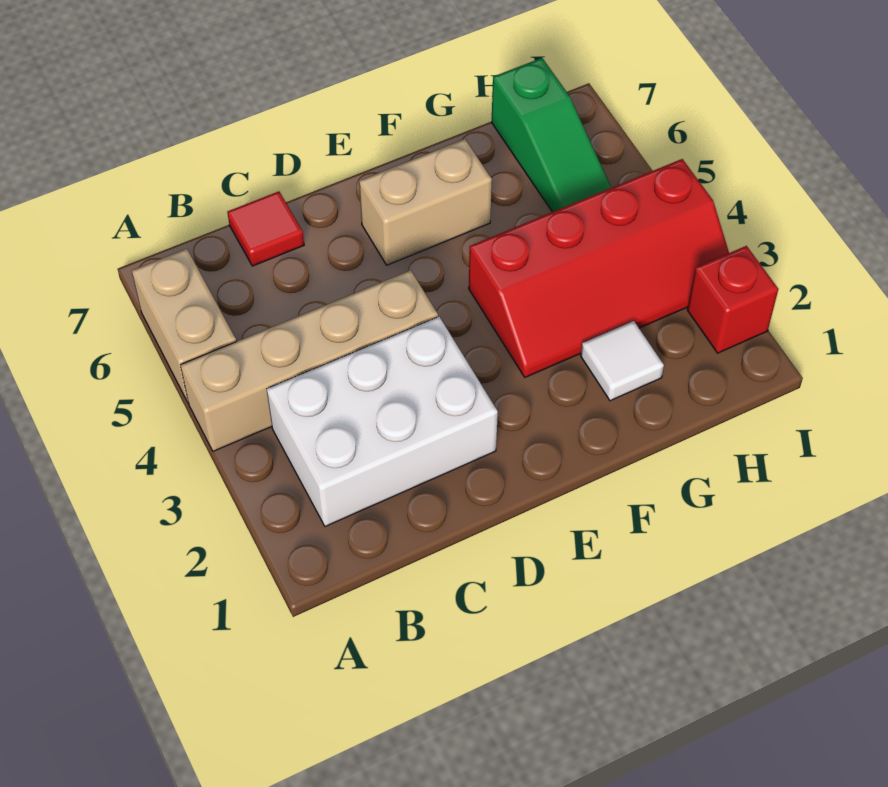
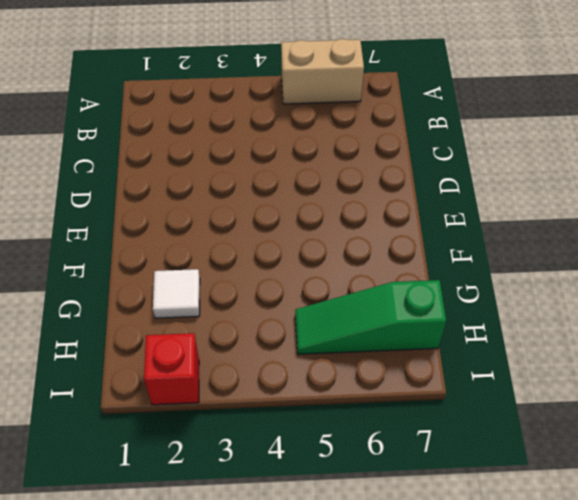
none -> tan brick A4:D4 level 1
none -> white brick B2:D3 level 1

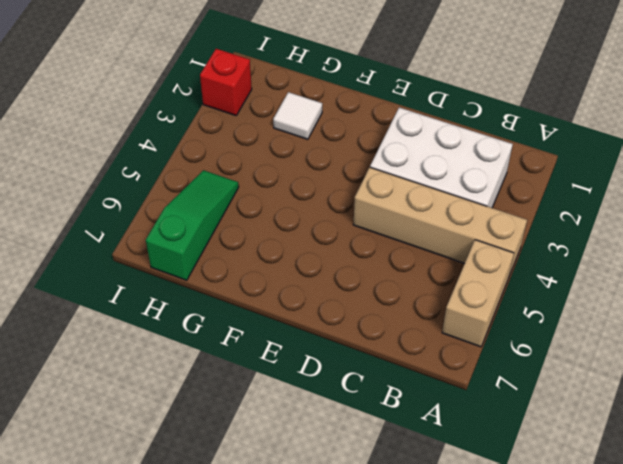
none -> red tile C7 level 1
none -> tan brick E6:F6 level 1

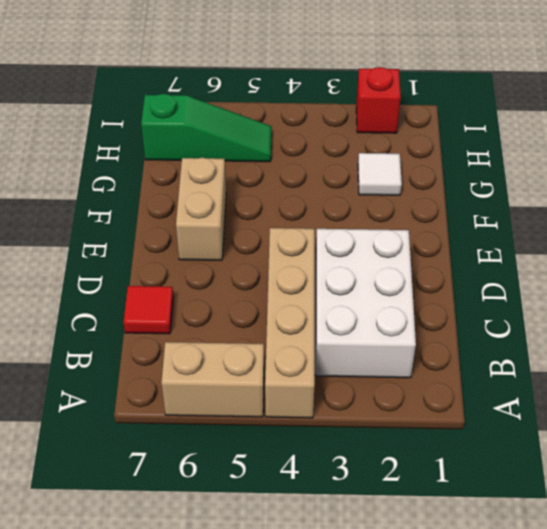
none -> red slope F3:I4 level 1 top 4

